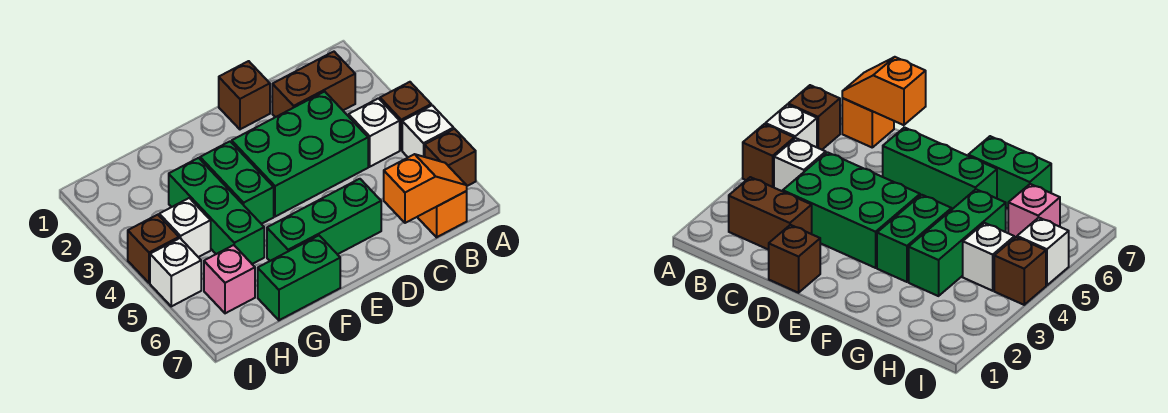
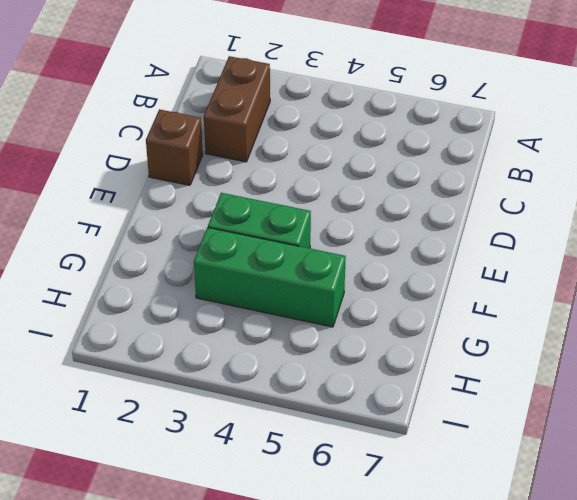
none -> brown brick A4 level 1
none -> white brick A5 level 1
none -> brown brick A6 level 1

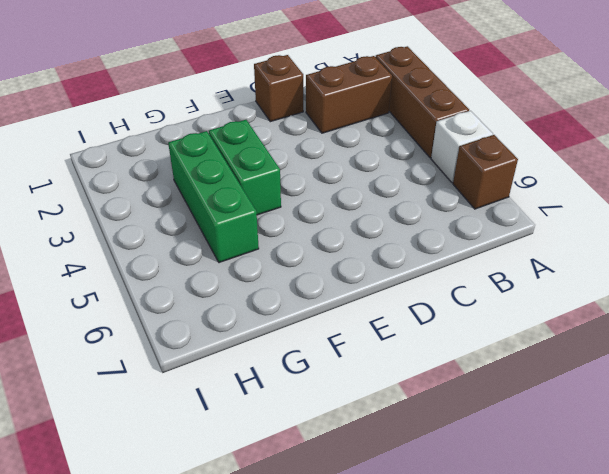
brown brick A2:A4 level 1 -> brown brick A4 level 1
none -> white brick B4 level 1
none -> orange brick B7 level 1
none -> green brick C3:E4 level 1

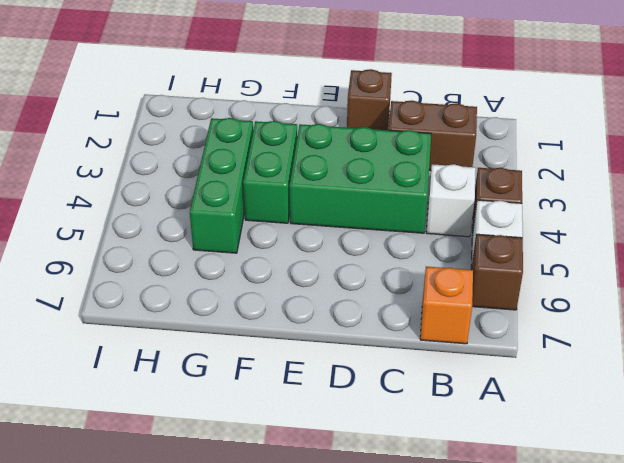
none -> green brick D6:F6 level 1
none -> green brick F7:G7 level 1
none -> white brick H4 level 1

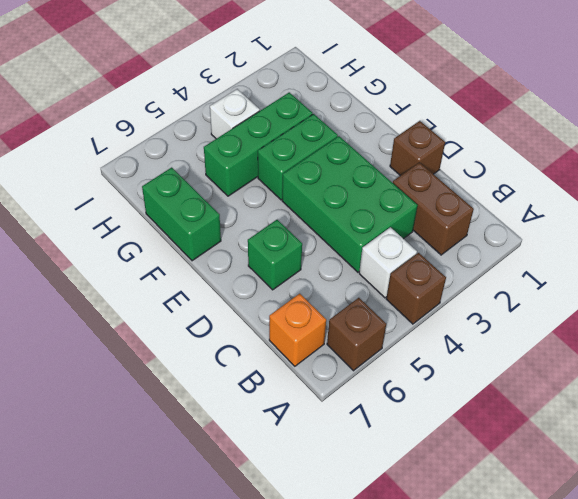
green brick D6 level 1 -> green brick D6:F6 level 1
none -> white brick A5 level 1
none -> pink brick H6 level 1
none -> brown brick I4 level 1

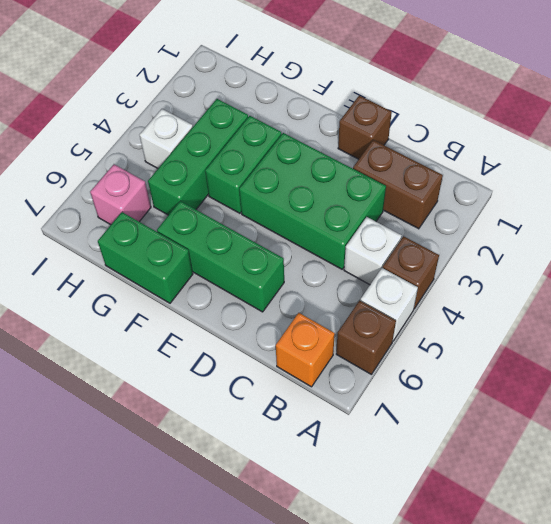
none -> brown brick I4 level 1
none -> white brick I5 level 1
none -> orange slope B7:C7 level 2 top C

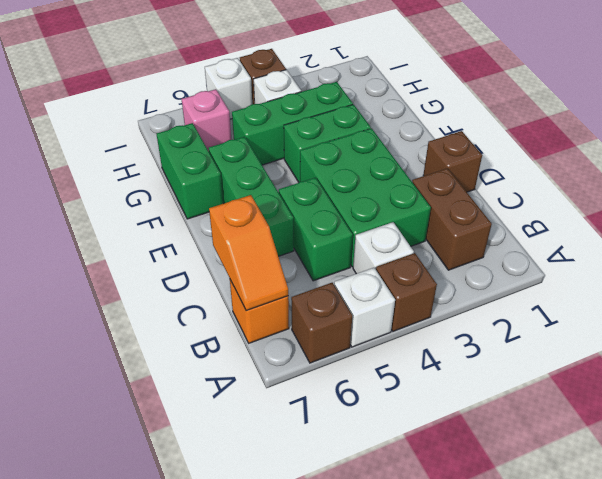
green brick C5:D5 level 1 -> none

